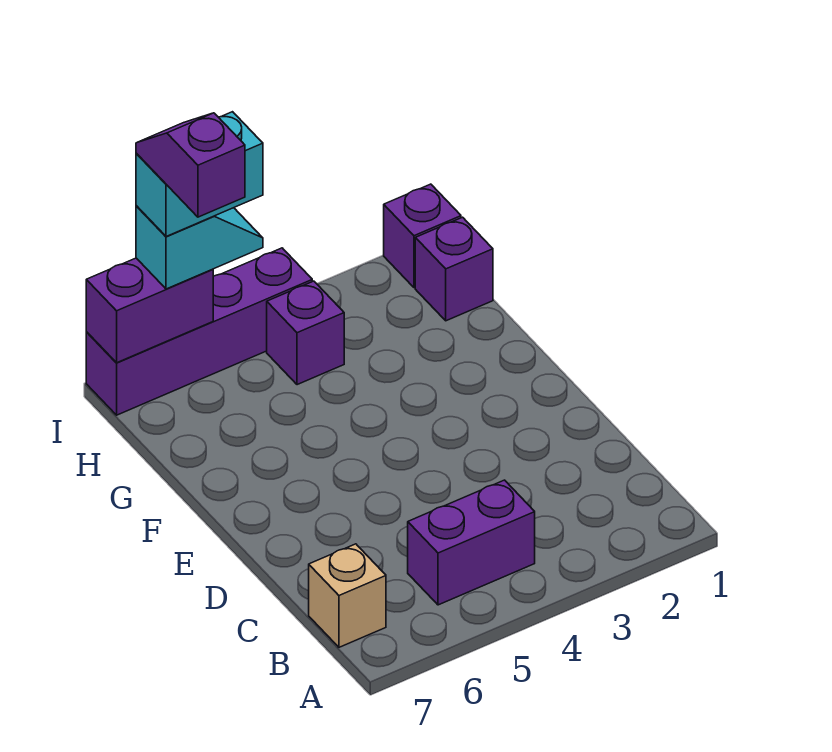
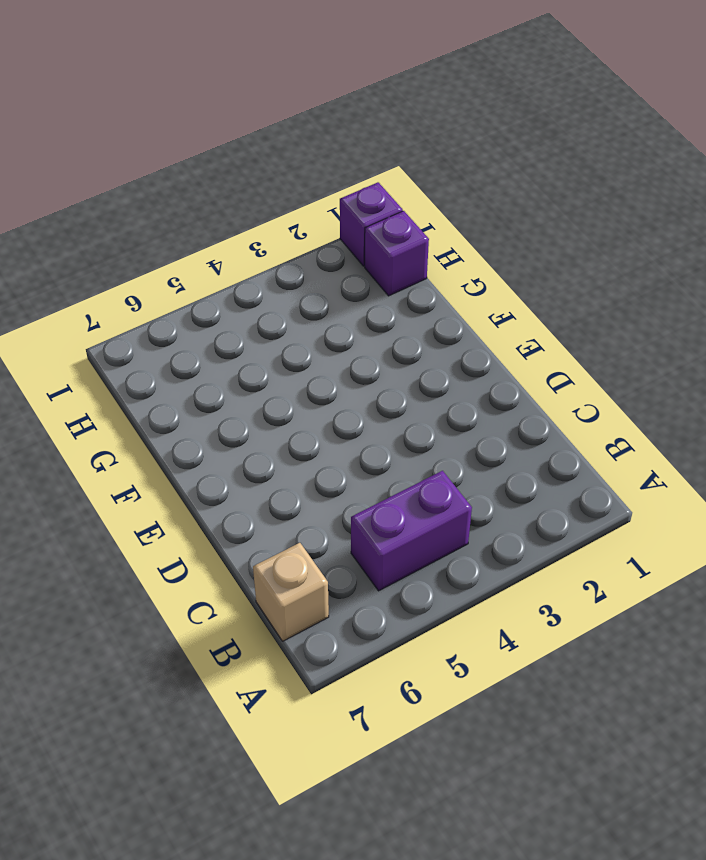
none -> purple brick H4 level 1
none -> purple brick I4:I7 level 1

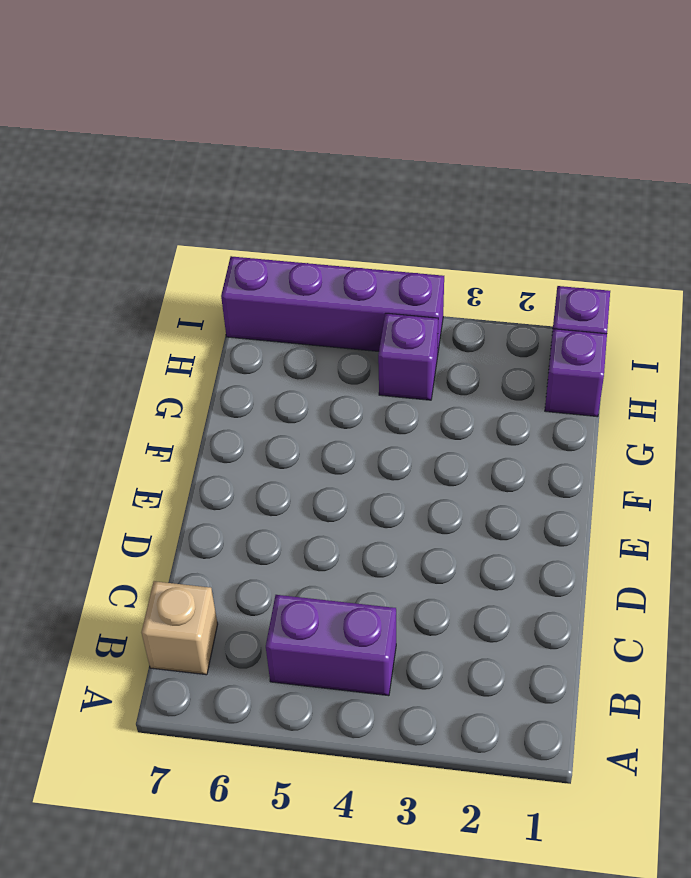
none -> purple brick I6:I7 level 2
none -> cyan slope I5:I6 level 3 top 6

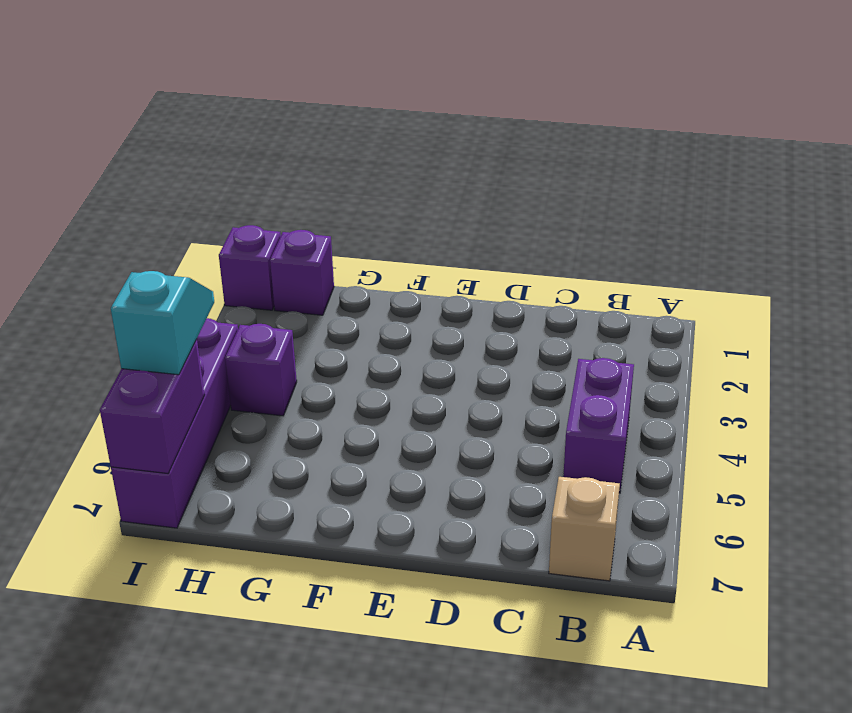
none -> cyan brick I5:I6 level 4
none -> purple slope H6:I6 level 5 top H

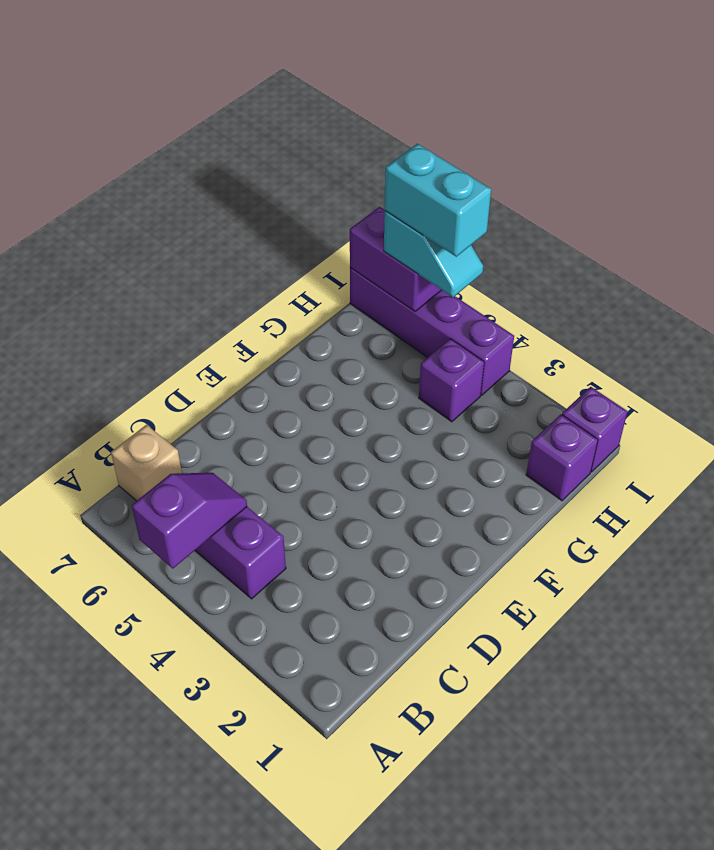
purple slope A5:B5 level 2 top A -> purple slope H6:I6 level 5 top H

